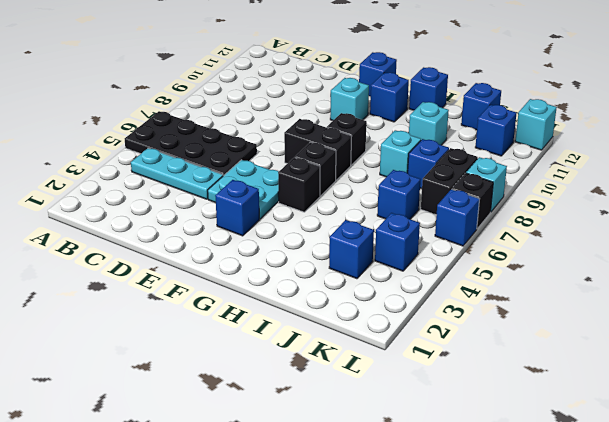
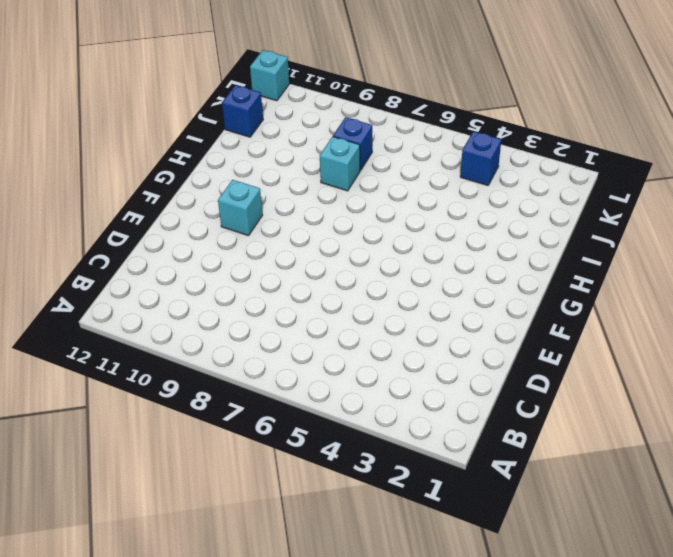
none -> black plate A5:D6 level 1
none -> cyan plate B4:D4 level 1
none -> cyan plate E4:F5 level 1

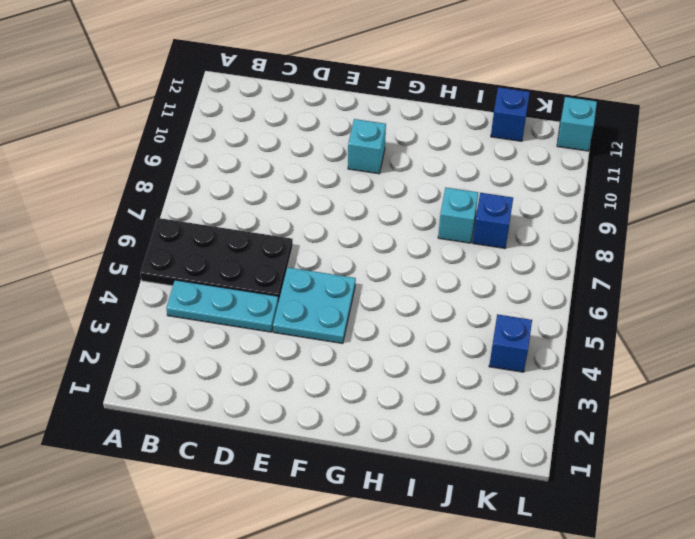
none -> blue brick F3 level 1
none -> black brick F7:G7 level 1
none -> blue brick F12 level 1

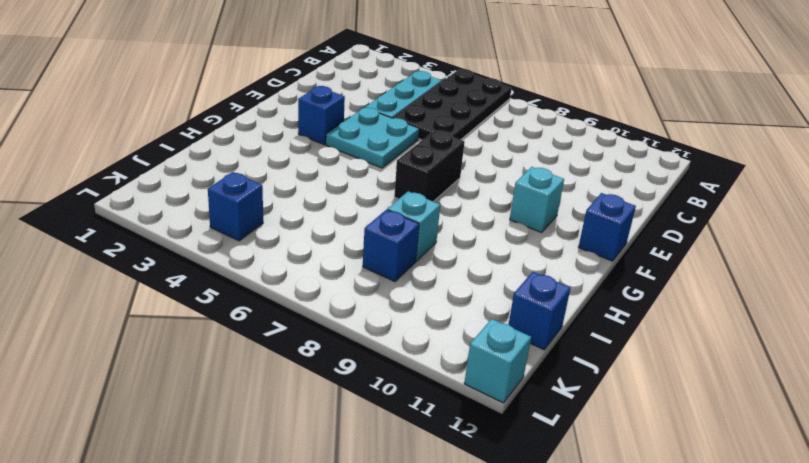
none -> black brick G5 level 1
none -> black brick G6 level 1
none -> black brick G8 level 1

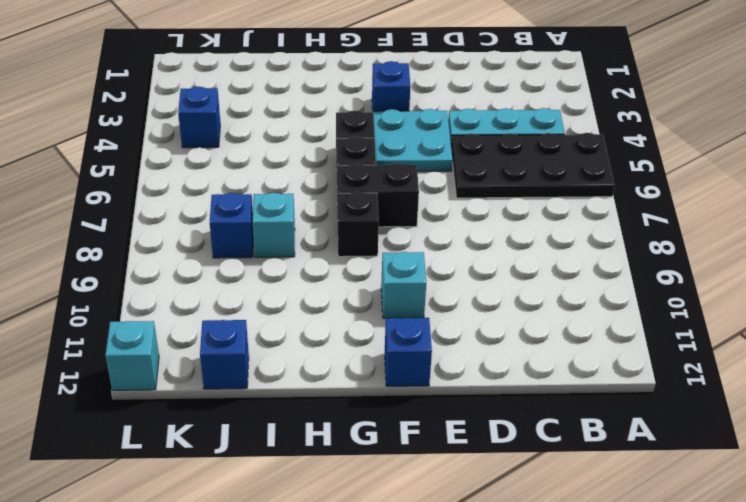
none -> blue brick G11 level 1
none -> blue brick H12 level 1
none -> cyan brick I10 level 1

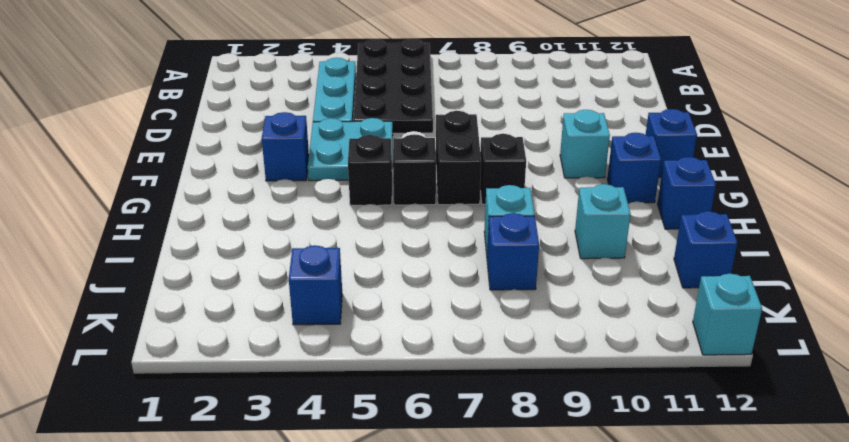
none -> blue brick J3 level 1
none -> blue brick J6 level 1
none -> black brick K7:K8 level 1

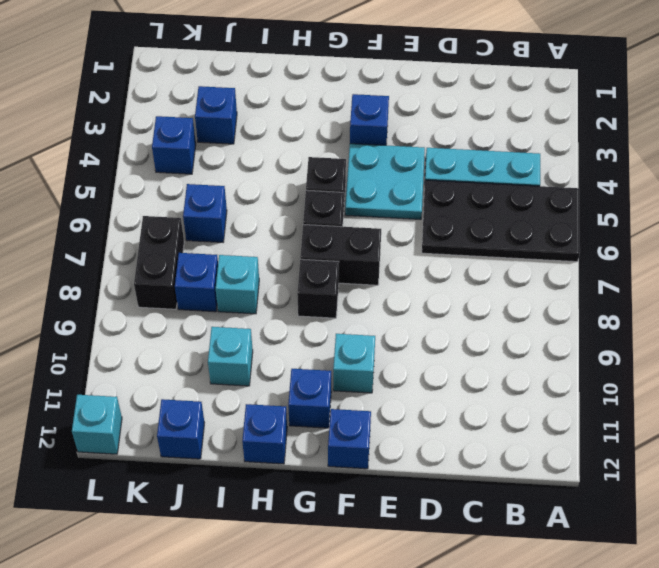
none -> blue brick K11 level 1
none -> blue brick L6 level 1
none -> black brick L7 level 1

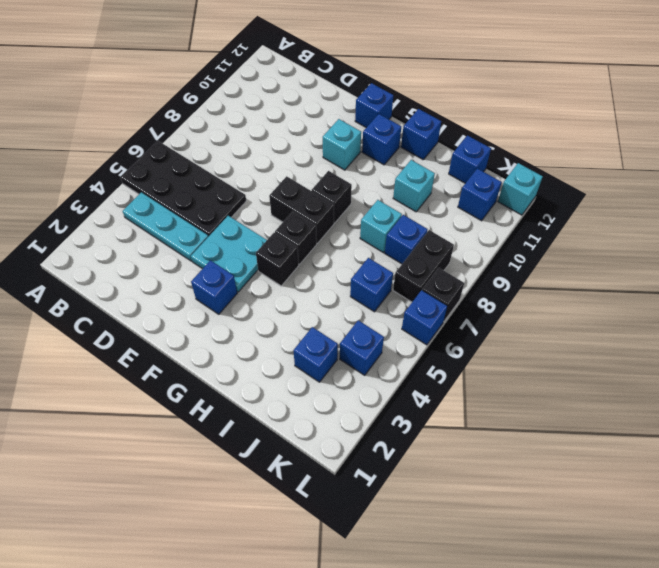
none -> cyan brick L8 level 1

